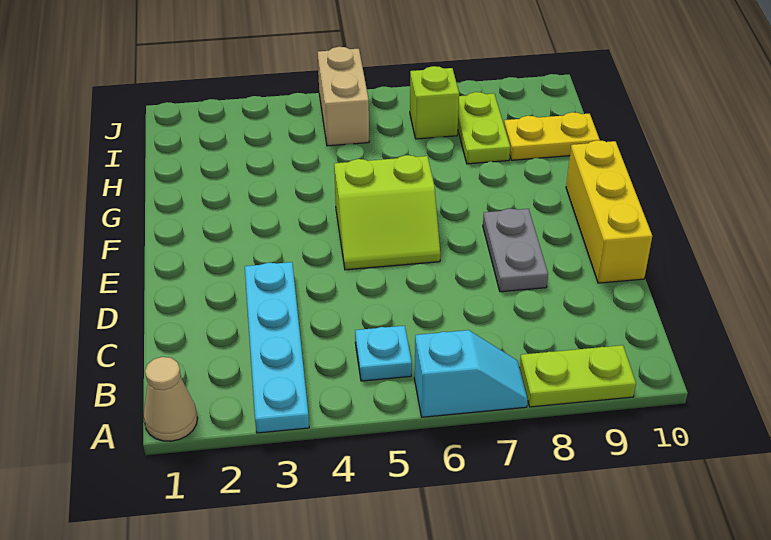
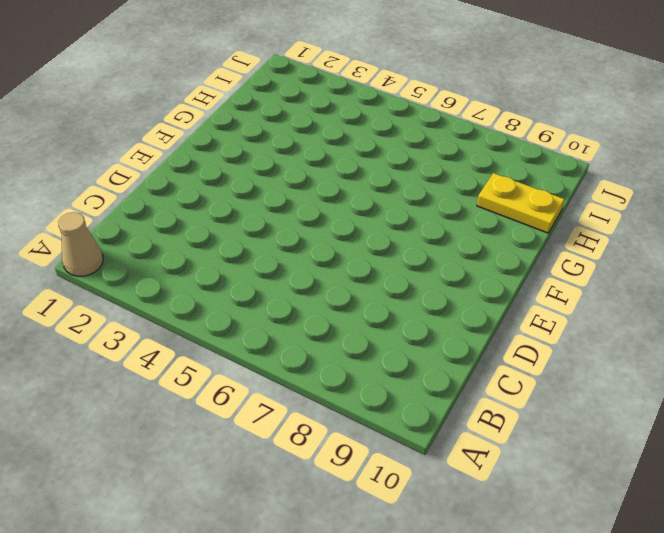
none -> cyan plate A3:D3 level 1
none -> cyan slope A6:A7 level 1 top 6
none -> lime plate A8:A9 level 1

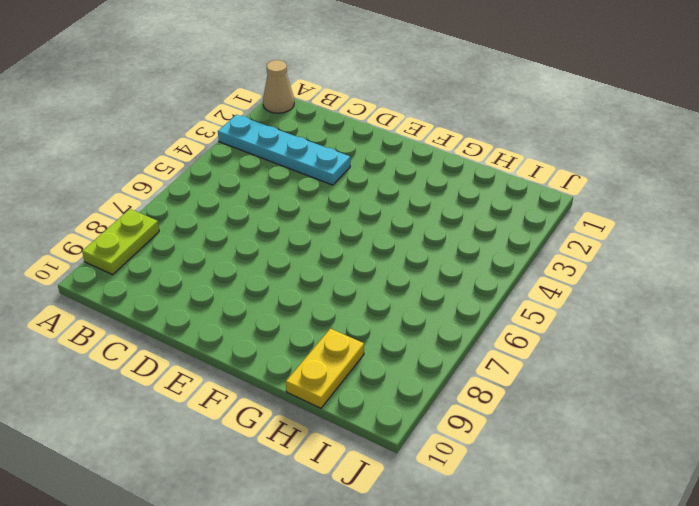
none -> cyan slope A6:A7 level 1 top 6
none -> cyan plate B5 level 1
none -> grey plate D8:E8 level 1

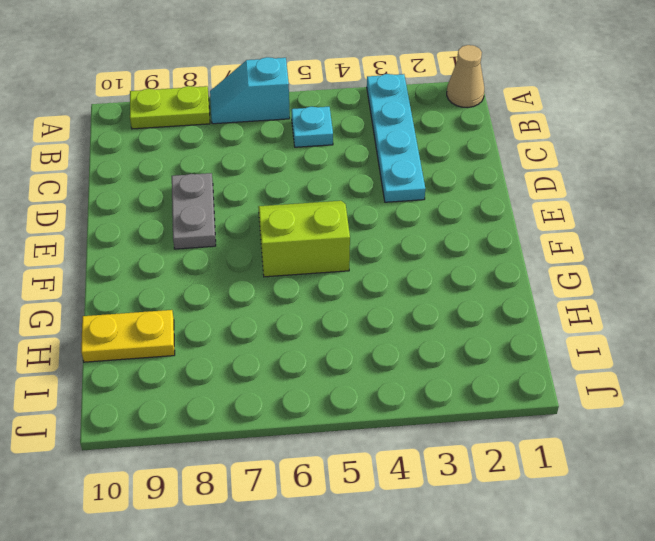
none -> yellow brick D10:F10 level 1
none -> lime plate H8:I8 level 1
none -> tan brick I5:J5 level 1

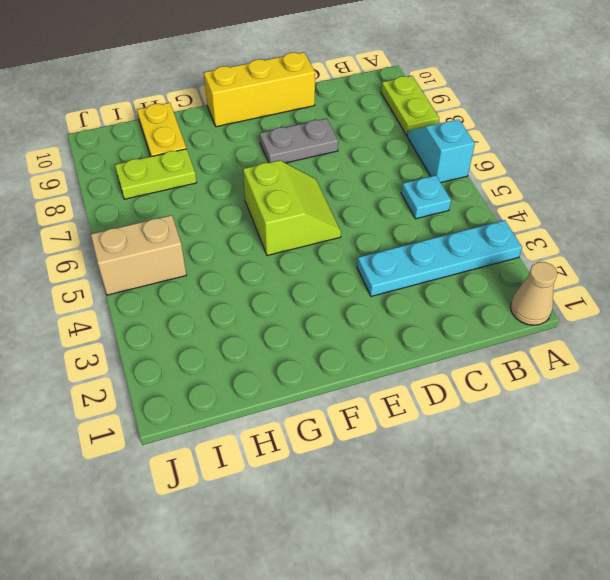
none -> lime brick I7 level 1

